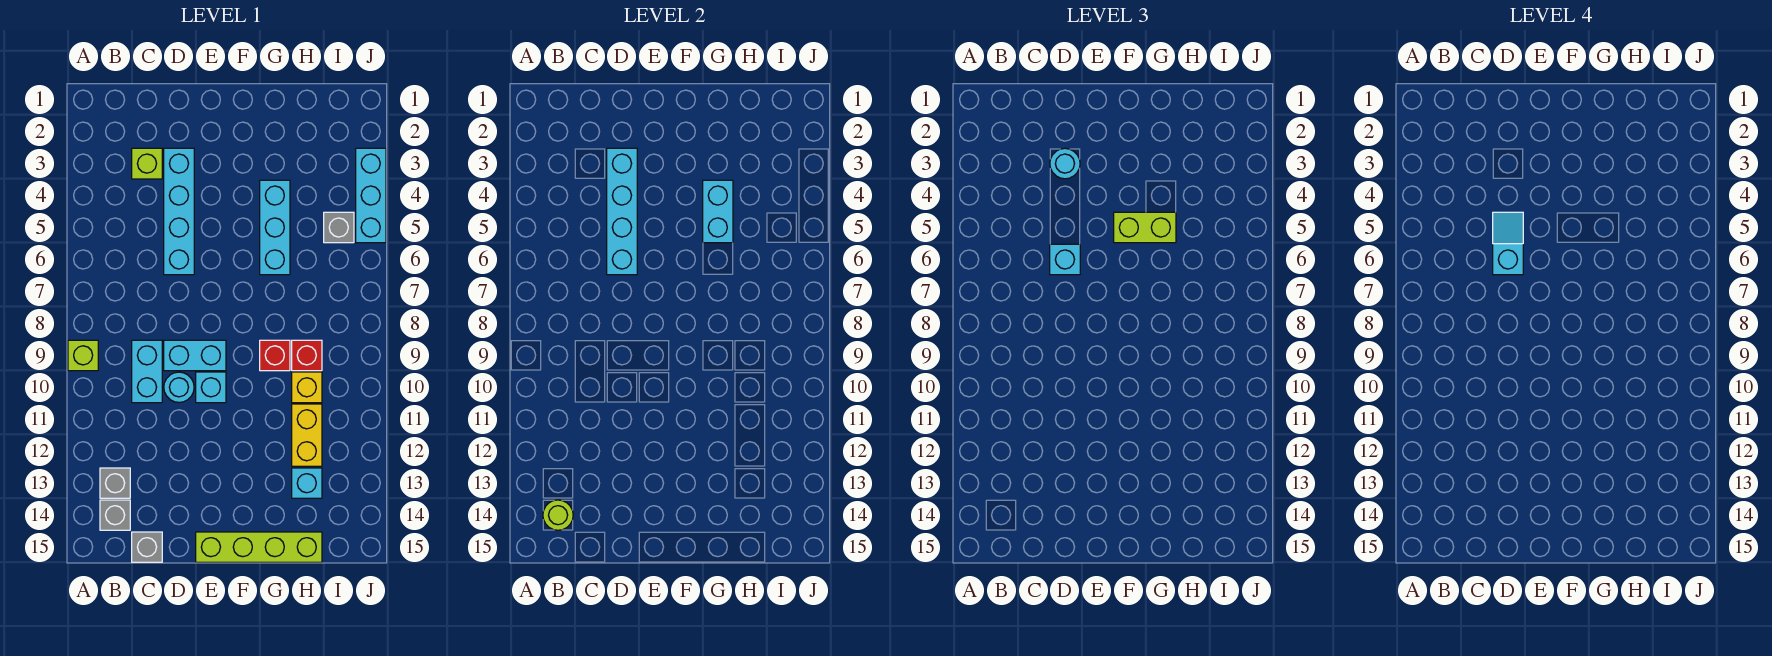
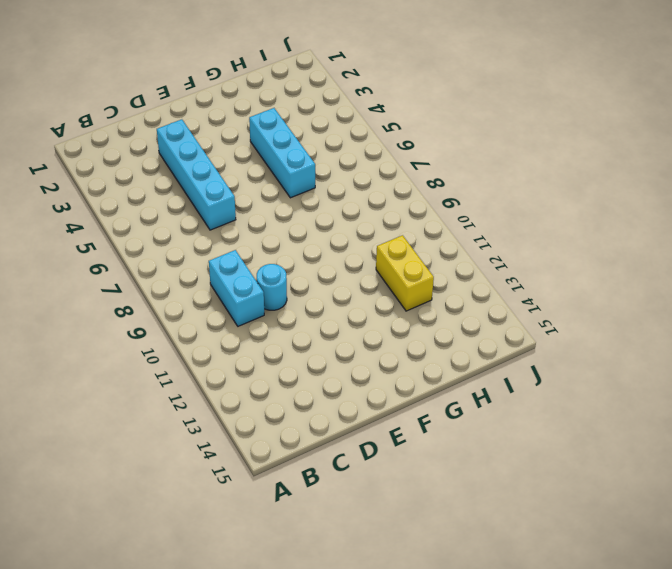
none -> lime brick A9 level 1
none -> grey brick B13 level 1
none -> grey brick B14 level 1

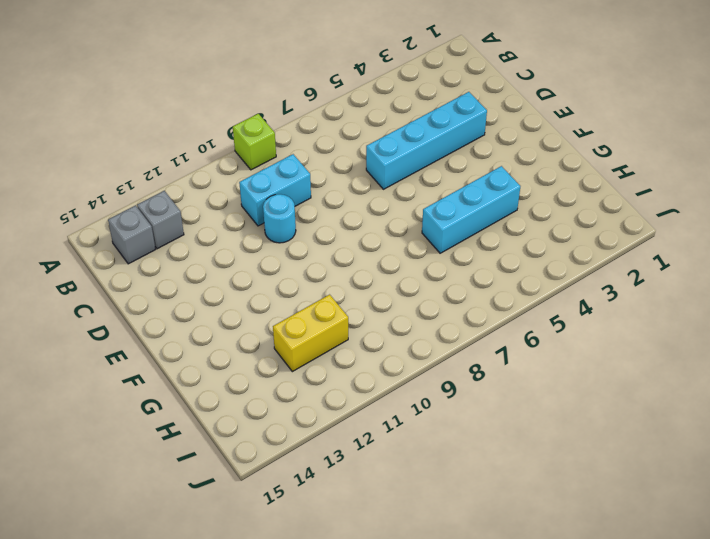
none -> lime brick C3 level 1
none -> grey brick C15 level 1
none -> cyan brick D9:E9 level 1

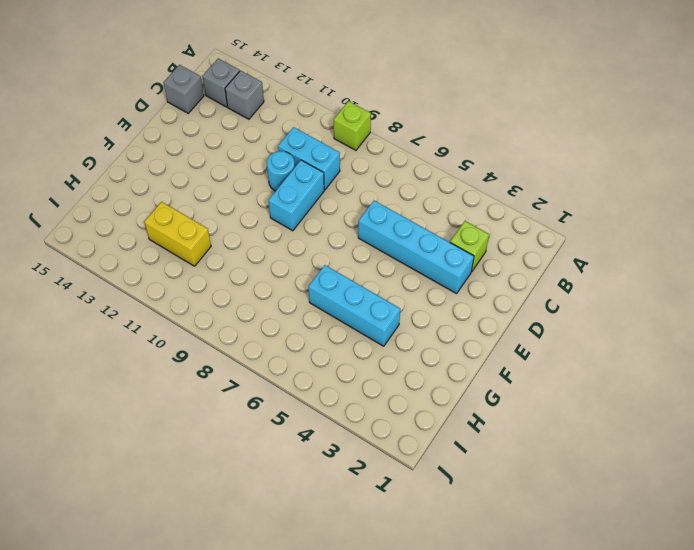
none -> cyan brick E10 level 1
none -> lime brick E15:H15 level 1
none -> red brick G9 level 1

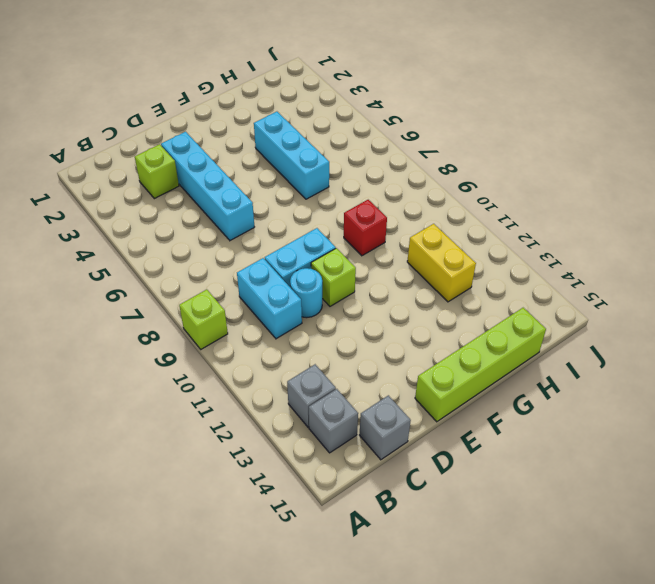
lime brick E10 level 1 -> cyan brick E10 level 1
none -> red brick H9 level 1
none -> yellow brick H10 level 1
none -> cyan brick H13 level 1

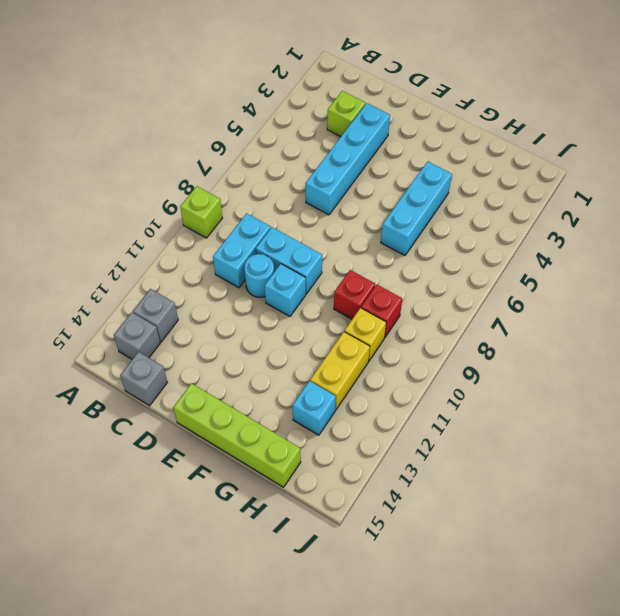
none -> grey brick I5 level 1
none -> cyan brick J3:J5 level 1
none -> lime round brick B14 level 2

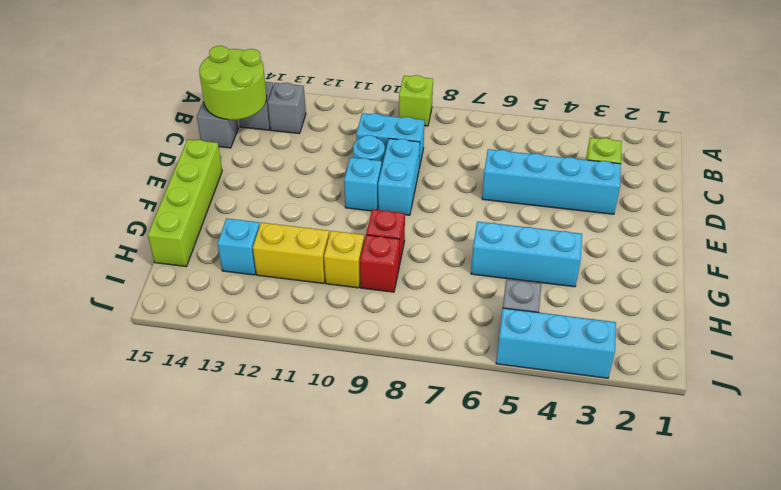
lime round brick B14:C15 level 2 -> lime round brick B14 level 2
none -> cyan brick D3:D6 level 2
none -> cyan brick G4:G5 level 2
none -> cyan round brick D3 level 3

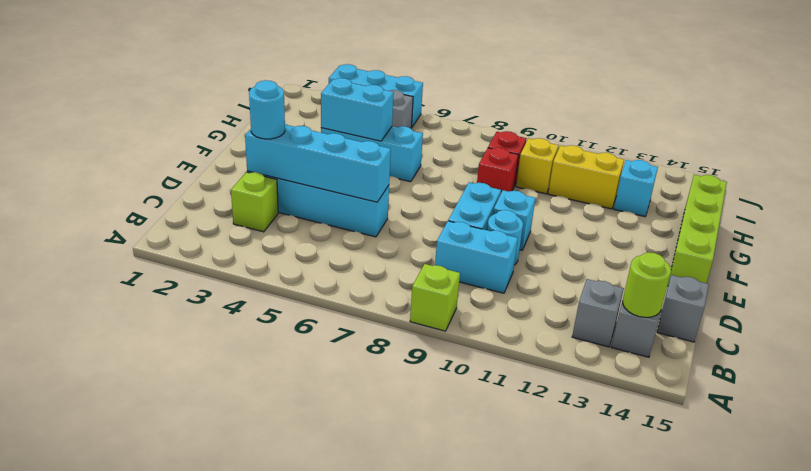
none -> cyan brick D6 level 3
none -> lime brick F5:G5 level 3
none -> cyan slope D5:D6 level 4 top 6

